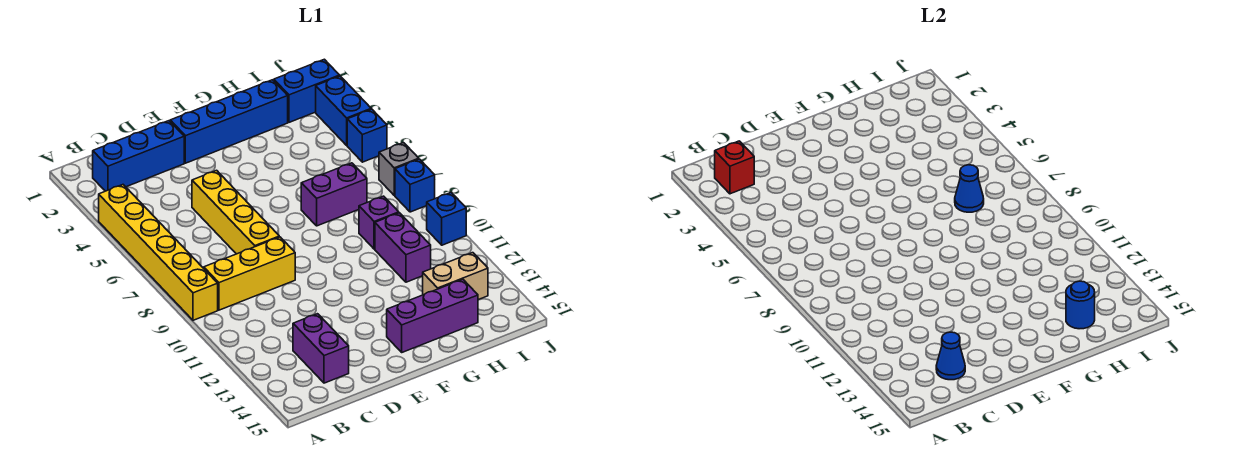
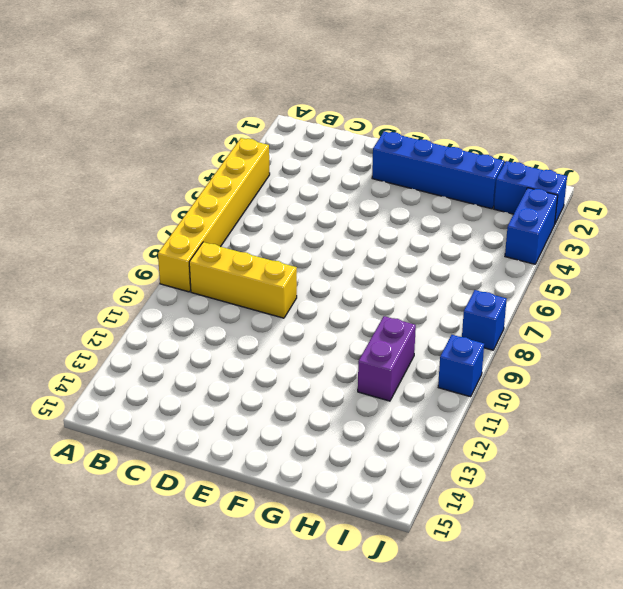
none -> blue brick B2:D2 level 1
none -> purple brick C13:C14 level 1
none -> yellow brick D5:D8 level 1

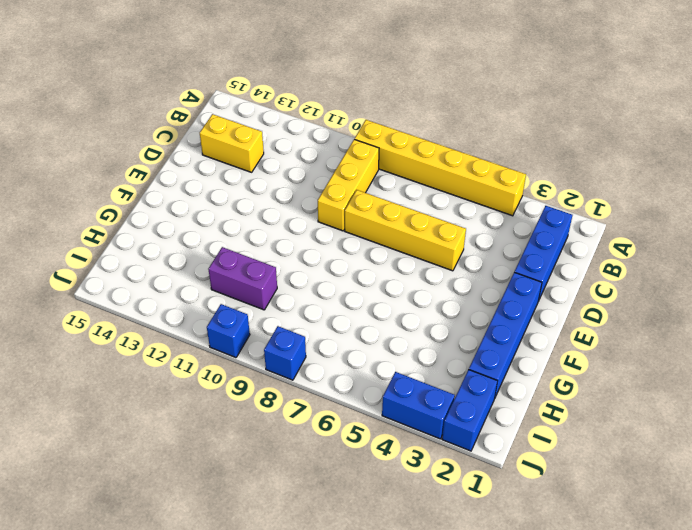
yellow brick C13:C14 level 1 -> purple brick C13:C14 level 1
none -> purple brick F14:H14 level 1
none -> purple brick G7:H7 level 1
none -> purple brick H9 level 1

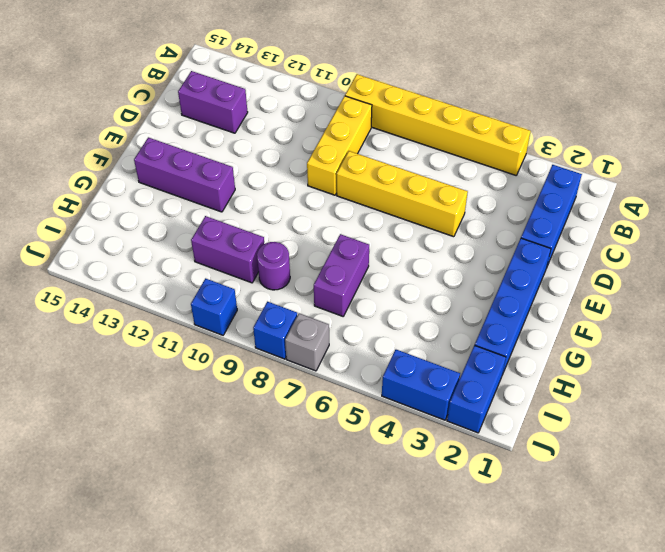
purple brick F12:F14 level 1 -> purple brick F14:H14 level 1
purple round brick H9 level 1 -> purple brick H9 level 1
none -> tan brick H13:I13 level 1
none -> blue brick J5 level 1
none -> red brick B2 level 2

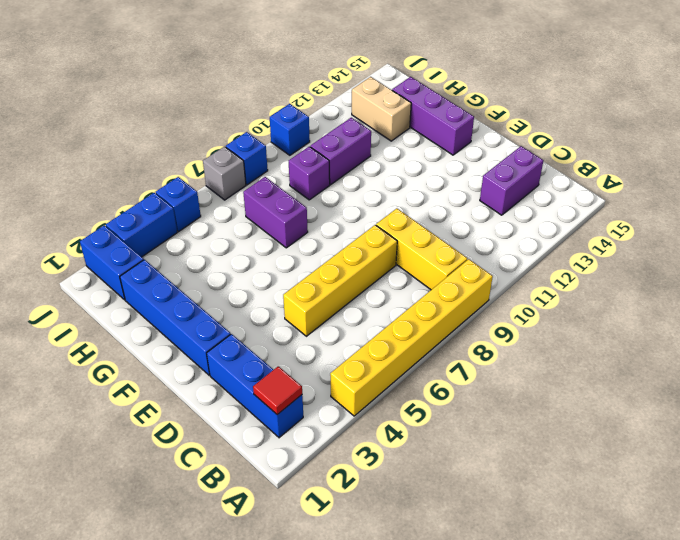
red tile B2 level 2 -> red brick B2 level 2
none -> blue cone C14 level 2
none -> blue cone H7 level 2
none -> blue round brick H14 level 2

